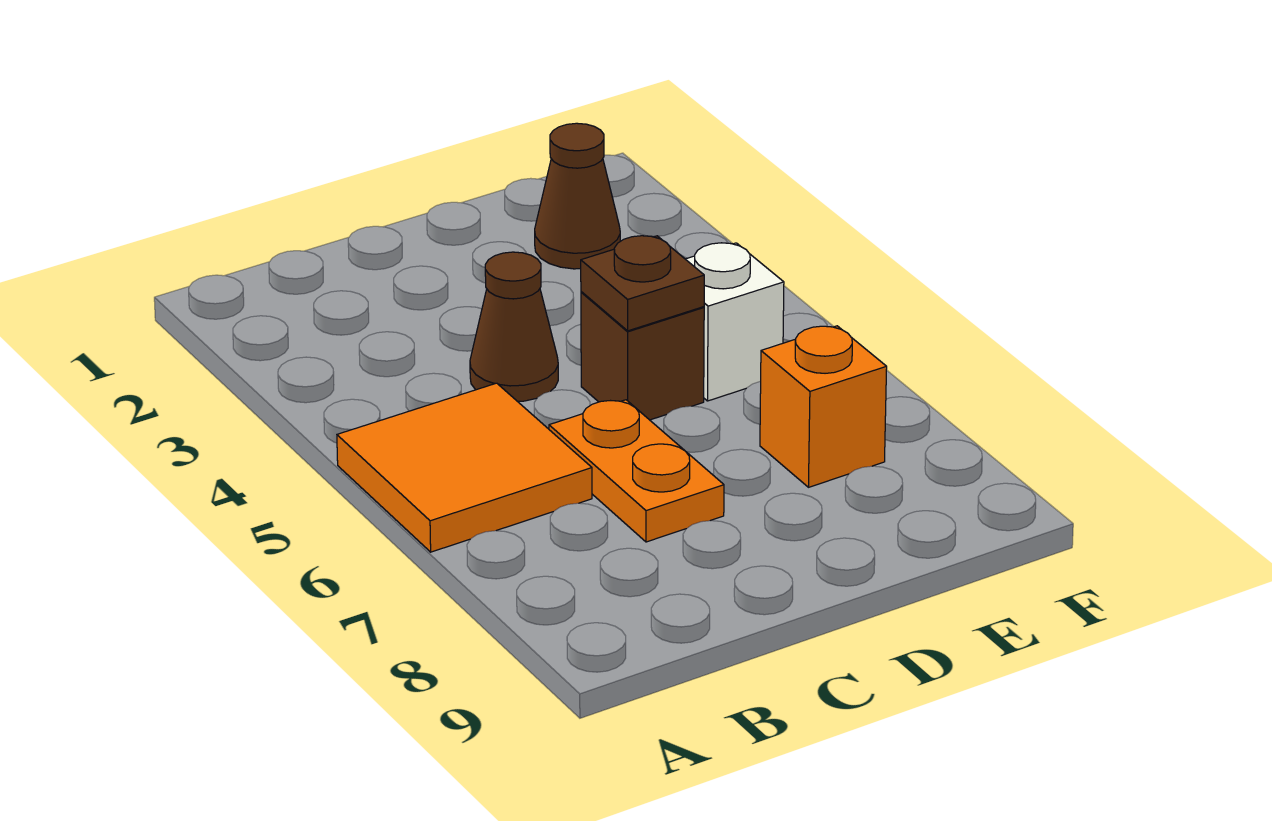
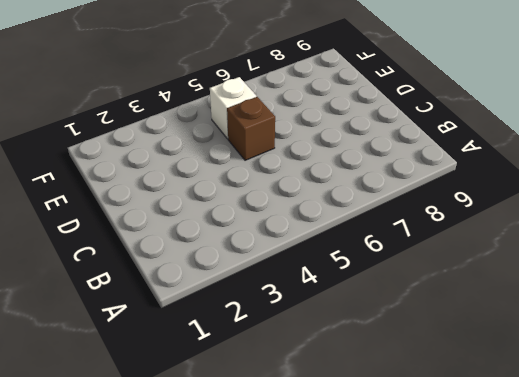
none -> orange tile A5:B6 level 1
none -> brown cone C4 level 1

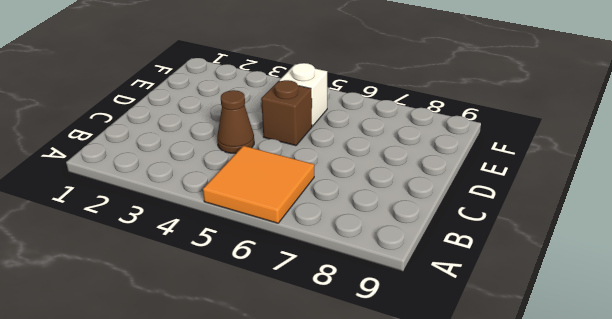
none -> orange plate C6:C7 level 1
none -> brown cone E2 level 1

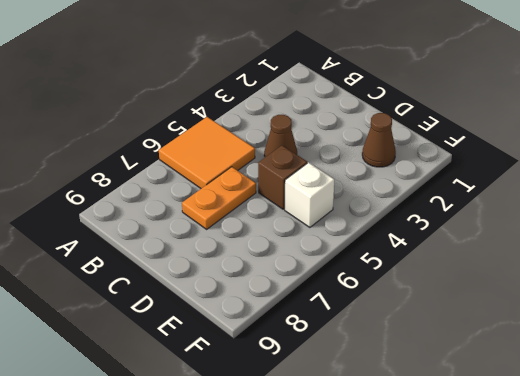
none -> orange brick E7 level 1
none -> brown plate D5 level 2

